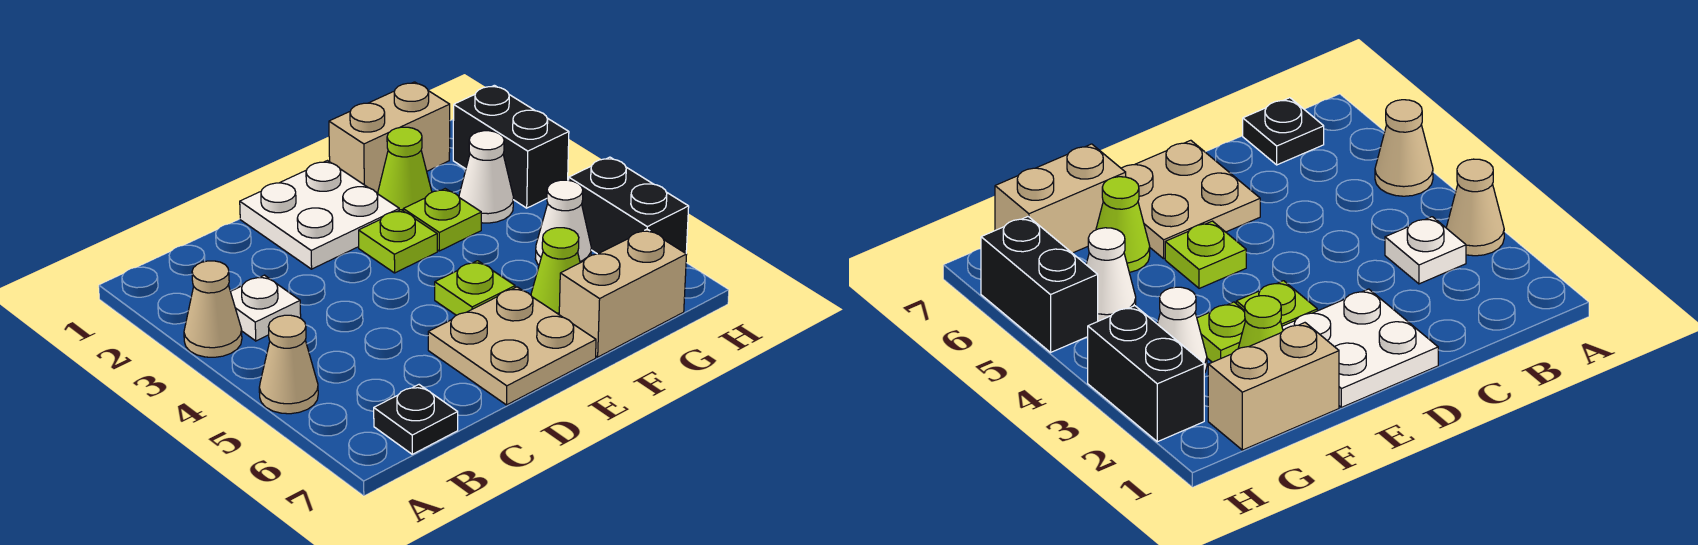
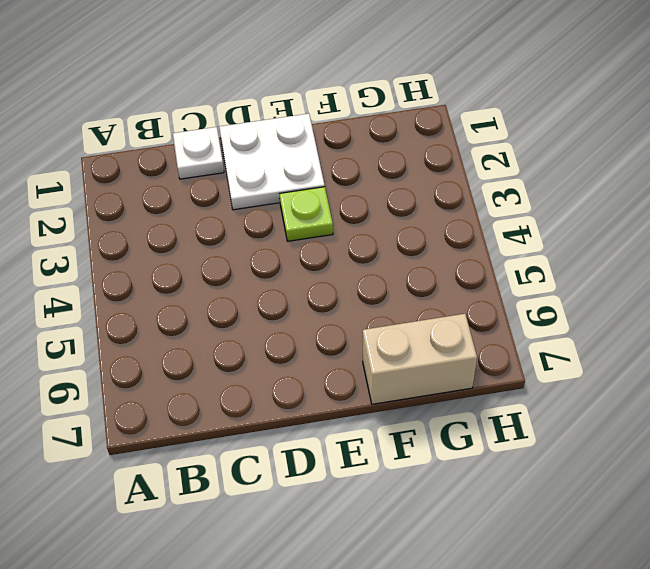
white plate C1 level 1 -> white plate B3 level 1
none -> tan cone A3 level 1
none -> tan cone A5 level 1
none -> black plate B7 level 1

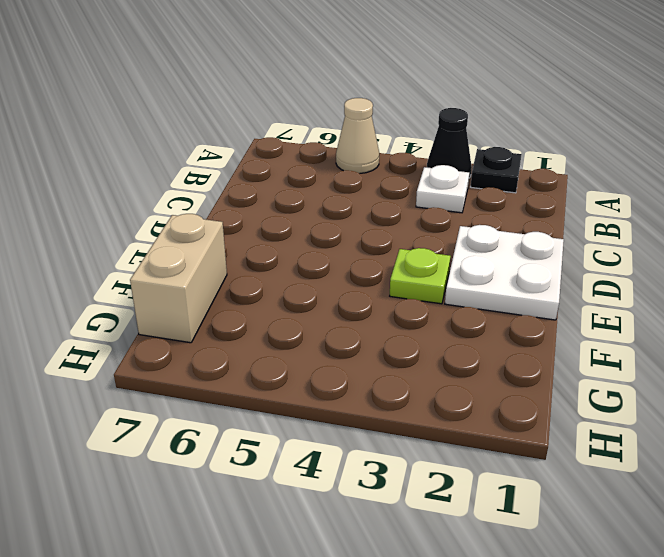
black plate A2 level 1 -> black plate B7 level 1
black cone A3 level 1 -> tan cone A3 level 1
none -> tan plate D6:E7 level 1
none -> lime plate E5 level 1
none -> tan brick F1:G1 level 1

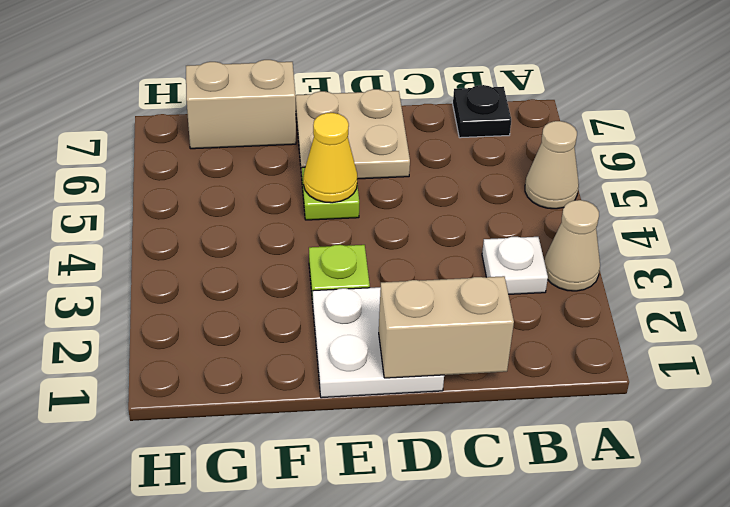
tan brick C1:D1 level 2 -> tan brick F1:G1 level 1
yellow cone E5 level 2 -> none
none -> lime cone F2 level 1
none -> lime plate F3 level 1
none -> lime cone F6 level 1

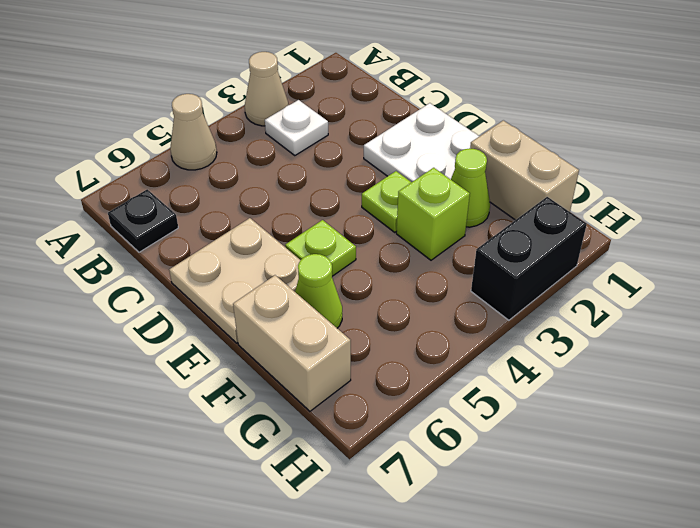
lime brick F3 level 1 -> lime plate F3 level 1
none -> white cone G3 level 1
none -> white cone G5 level 1
none -> black brick H5:H6 level 1

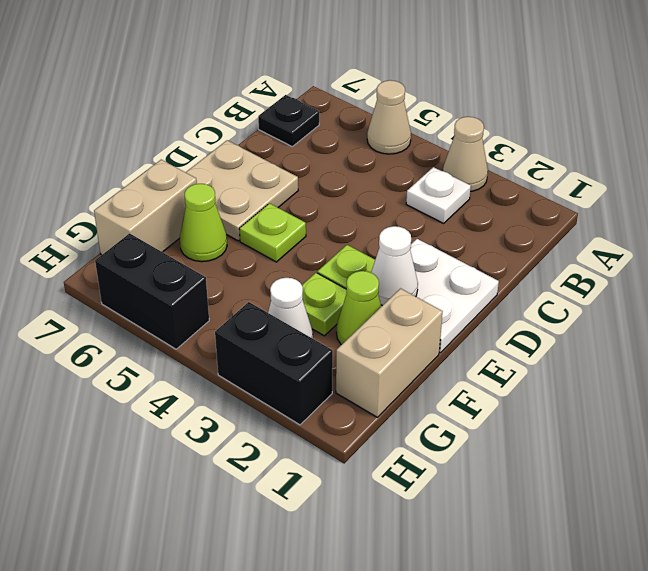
white cone E2 level 2 -> white cone G5 level 1

